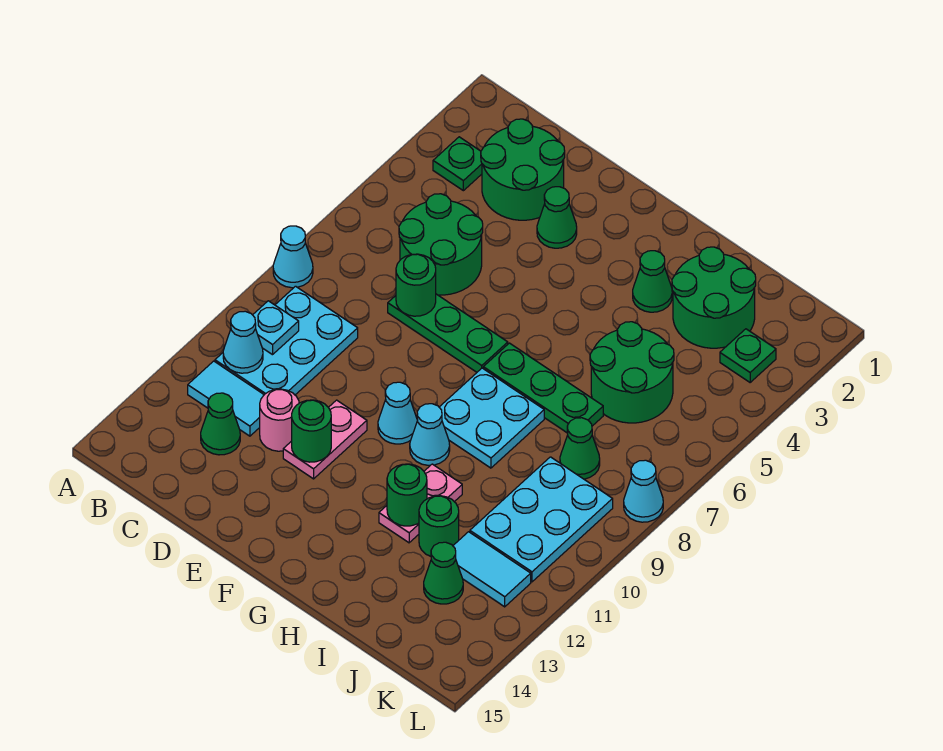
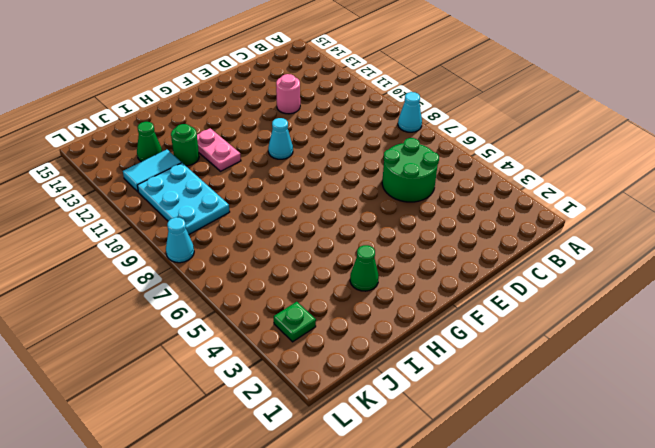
none -> green plate B3 level 1
none -> cyan plate B9:C11 level 1
none -> cyan tile B12:C12 level 1
none -> green round brick C2:D3 level 1

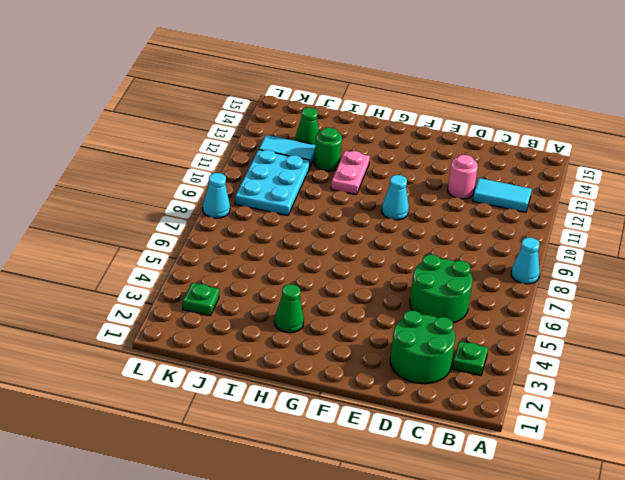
none -> cyan plate B9:C11 level 1
none -> green cone C13 level 1
none -> green plate D7:F7 level 1
none -> green cone E3 level 1

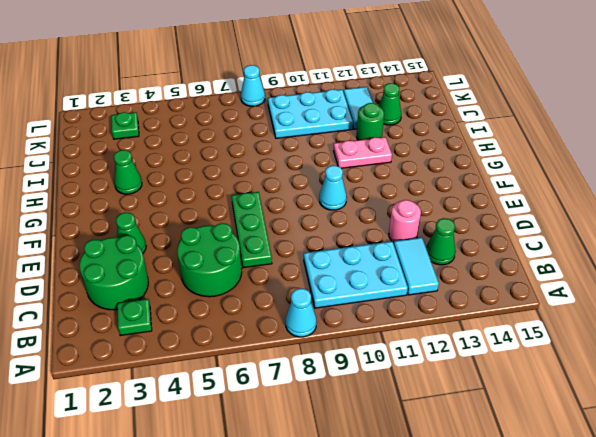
none -> pink plate E11:E12 level 1
none -> green plate G7:I7 level 1
none -> cyan plate G8:H9 level 1
none -> cyan cone G10 level 1

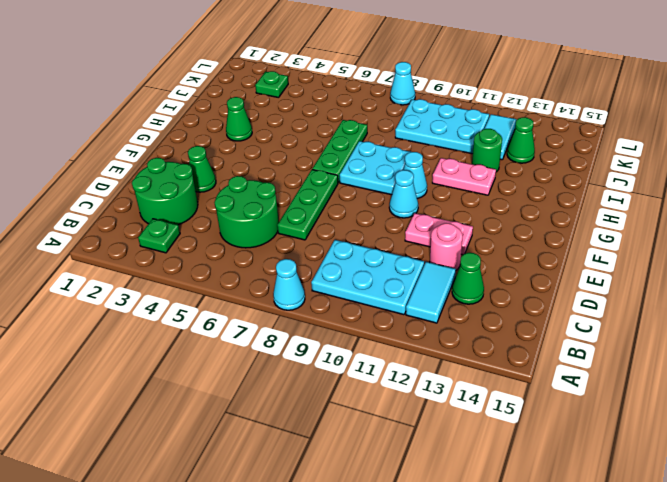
none -> green round brick I2:J3 level 1
none -> green round brick I5:J6 level 1
none -> green cone J8 level 1
none -> cyan plate B10 level 2

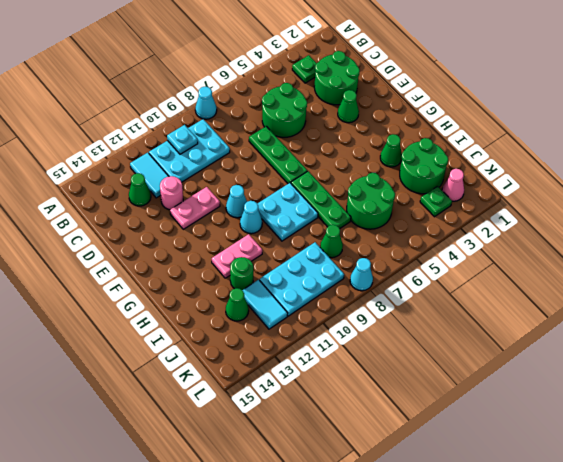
pink cone K2 level 1 -> none
none -> cyan cone B11 level 2
none -> green round brick D7 level 2
none -> green round brick E12 level 2
none -> green round brick H12 level 2

